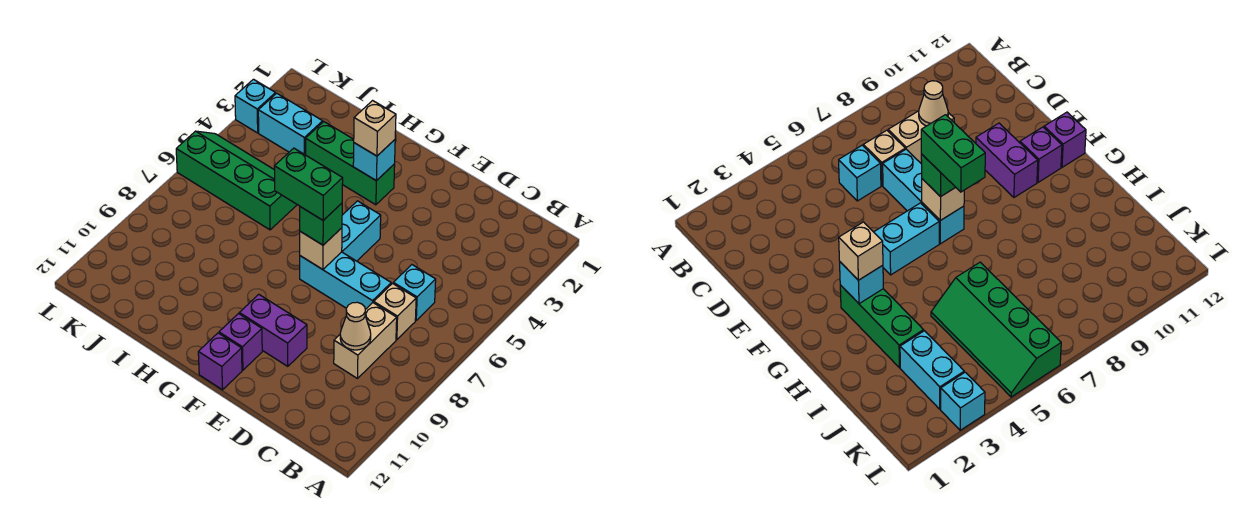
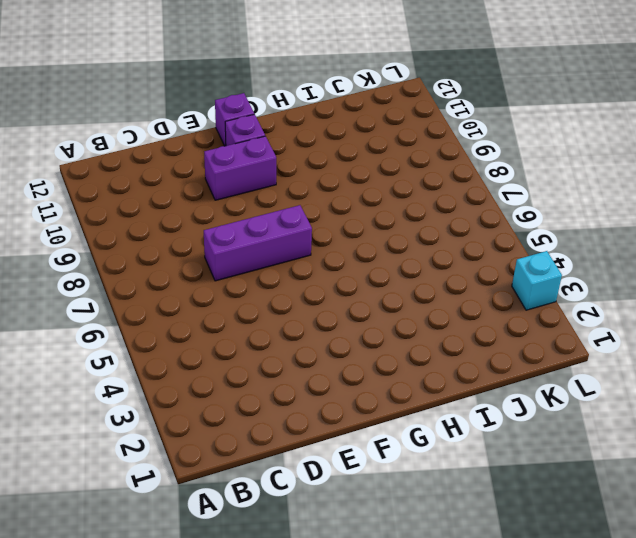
purple brick D7:F7 level 1 -> cyan brick D7:F7 level 1
none -> cyan brick C6 level 1
none -> tan brick C7 level 1
none -> tan brick C8:C9 level 1

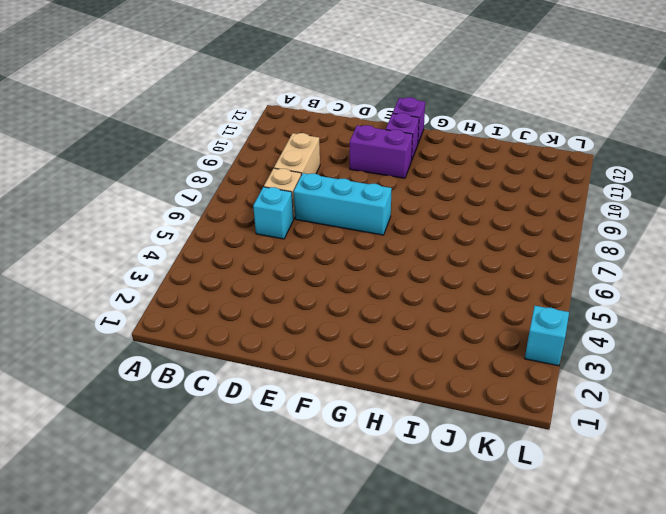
none -> cyan brick F5:F6 level 1
none -> green brick G3:I3 level 1
none -> green slope I5:L6 level 1 top 6

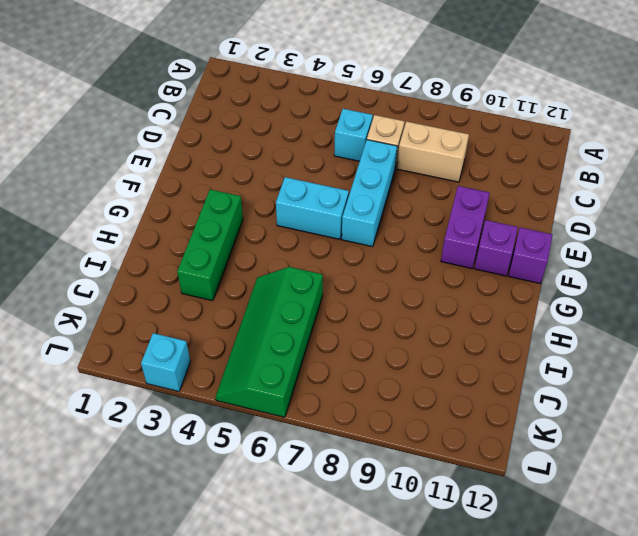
none -> cyan brick J3:K3 level 1
none -> tan cone C9 level 2
none -> tan brick F7 level 2

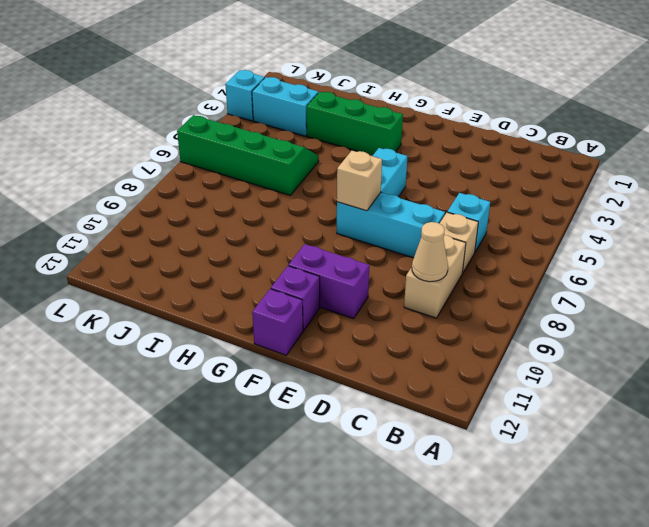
none -> cyan brick G3 level 2
none -> green brick F7 level 3
none -> tan brick G3 level 3

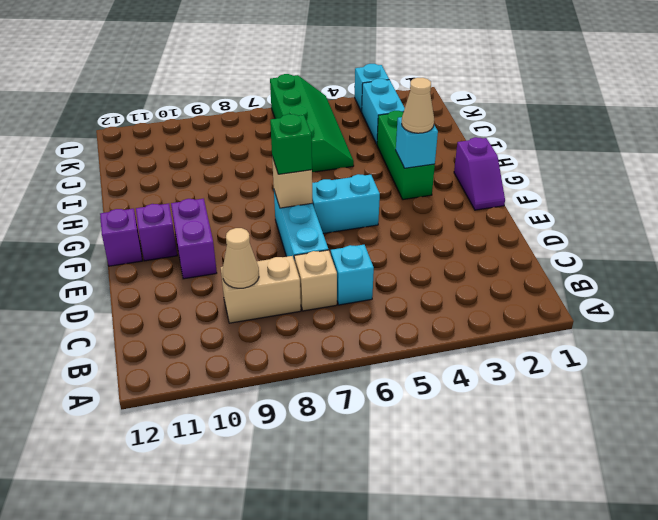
purple slope F1:G1 level 1 top G -> none
tan cone G3 level 3 -> tan brick G3 level 3
none -> green brick F7:G7 level 4

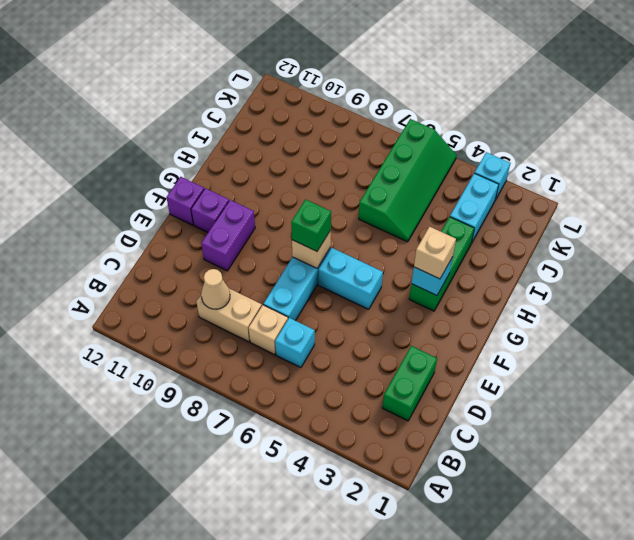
green brick C2:D2 level 1 -> green brick F7:G7 level 4

